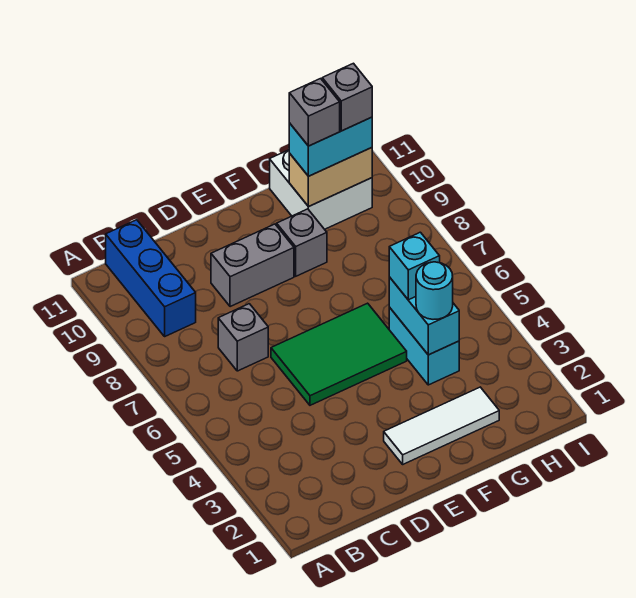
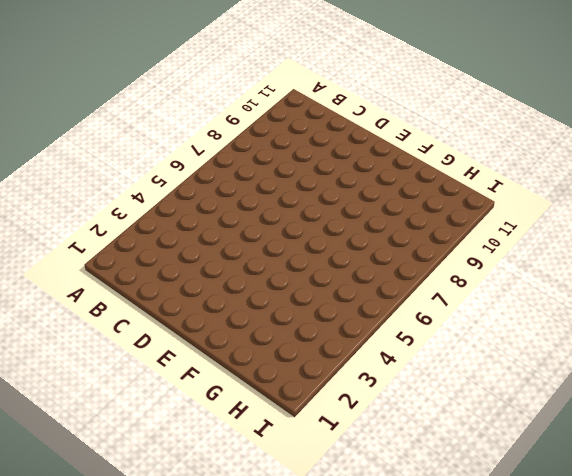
none -> blue brick B9:B11 level 1
none -> grey brick C7 level 1
none -> green tile D5:F6 level 1

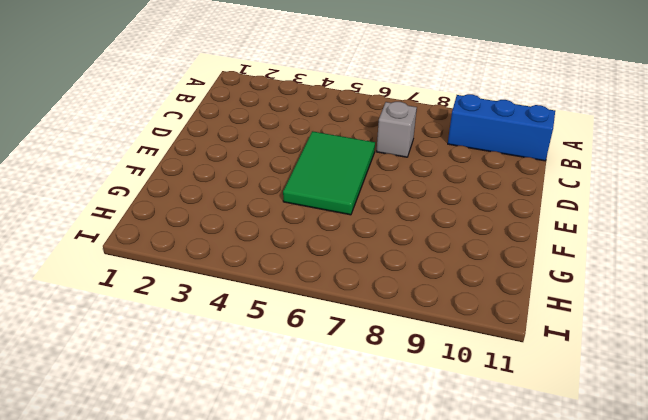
none -> grey brick D9:E9 level 1
none -> white tile E2:G2 level 1
none -> grey brick F9 level 1

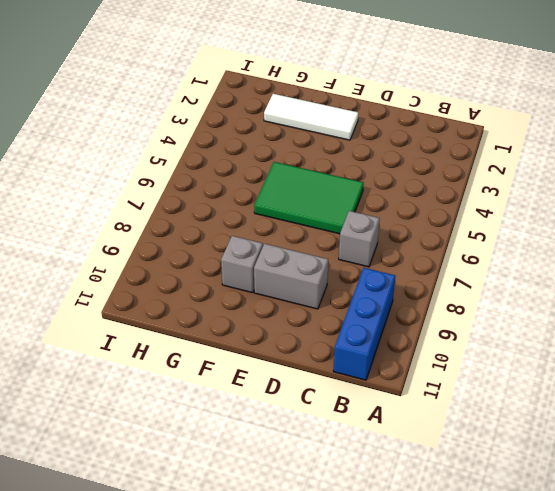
none -> cyan brick G4:G5 level 1
none -> white brick G10:H11 level 1
none -> cyan brick G4:G5 level 2

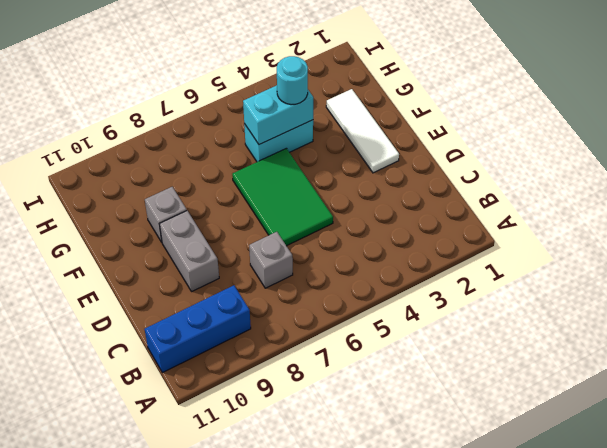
none -> white brick G10:H11 level 1
none -> tan brick G10:H10 level 2
none -> cyan brick G5 level 3

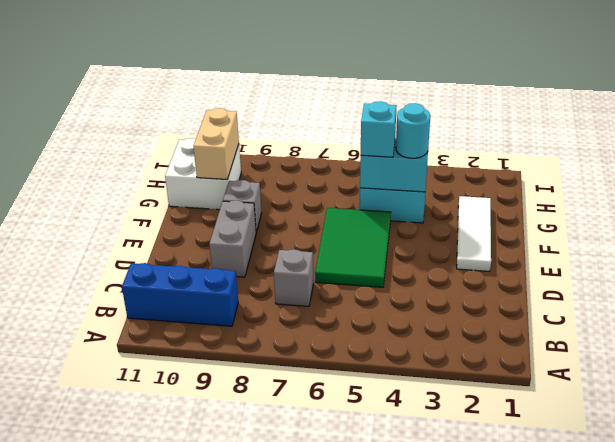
none -> cyan brick G10:H10 level 3
none -> grey brick G10 level 4
none -> grey brick H10 level 4

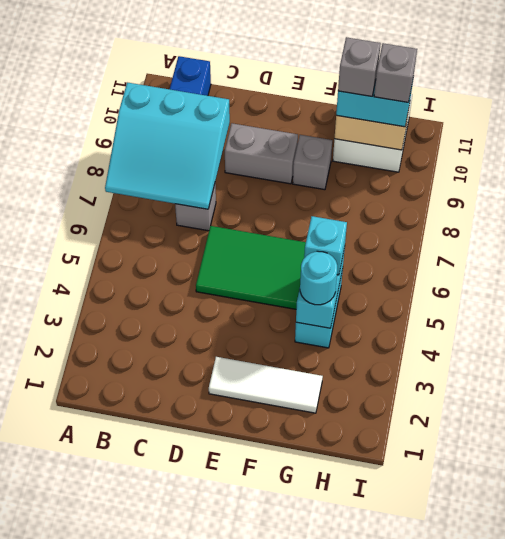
cyan slope A7:C9 level 2 top 9 -> none

